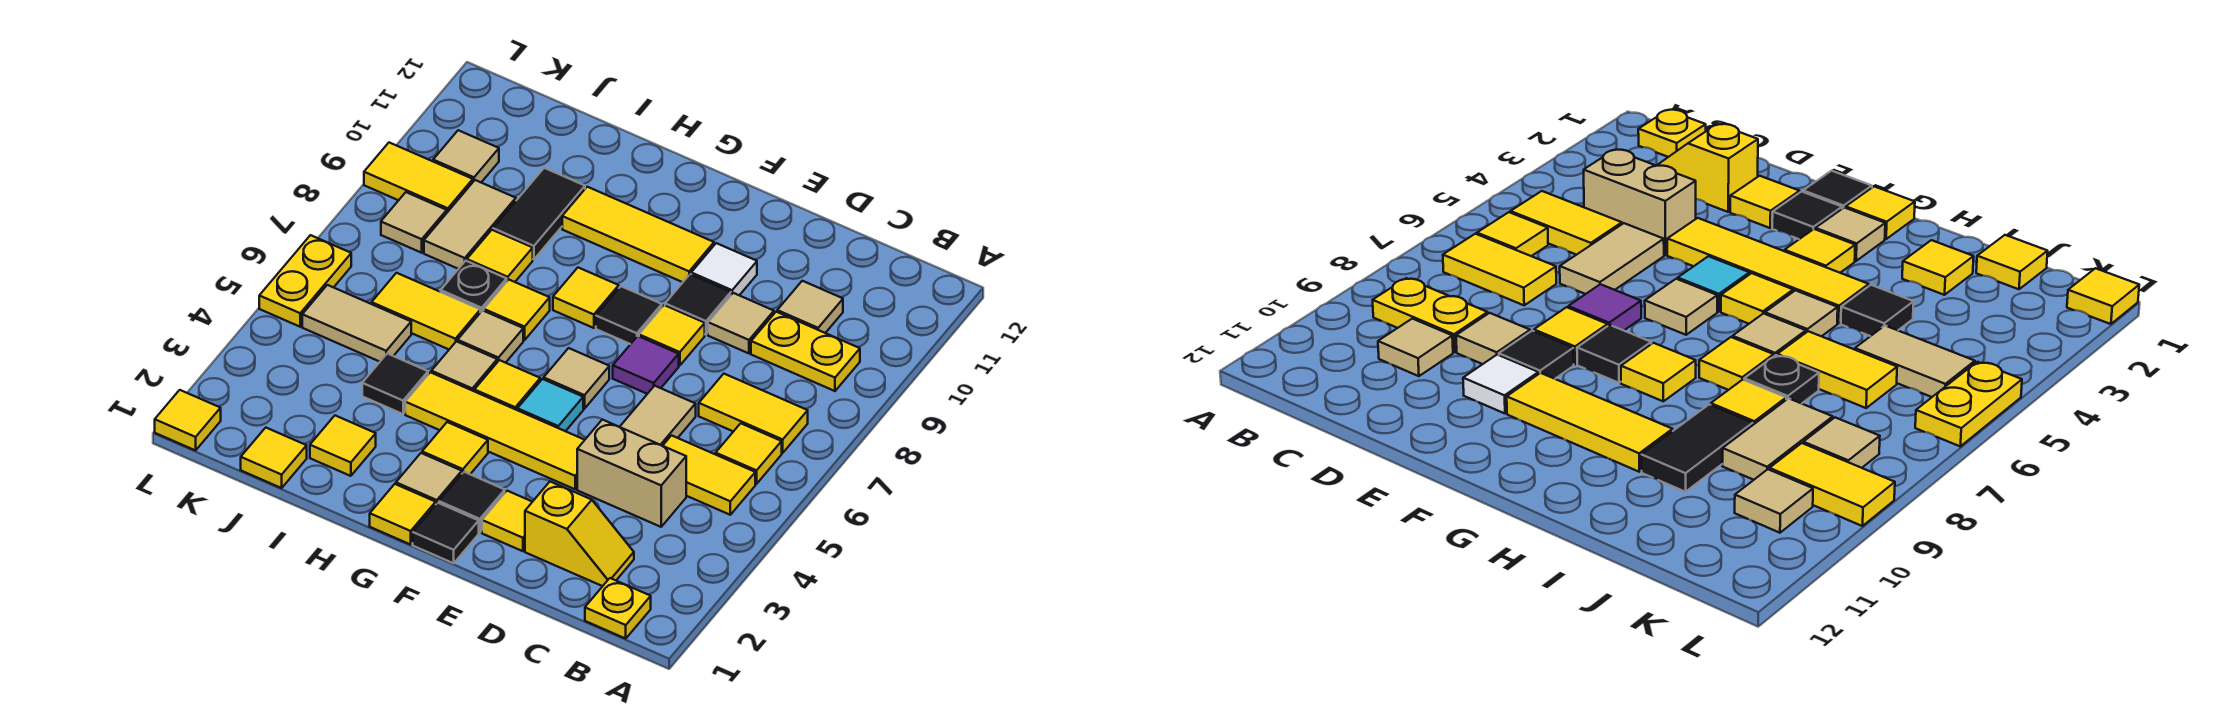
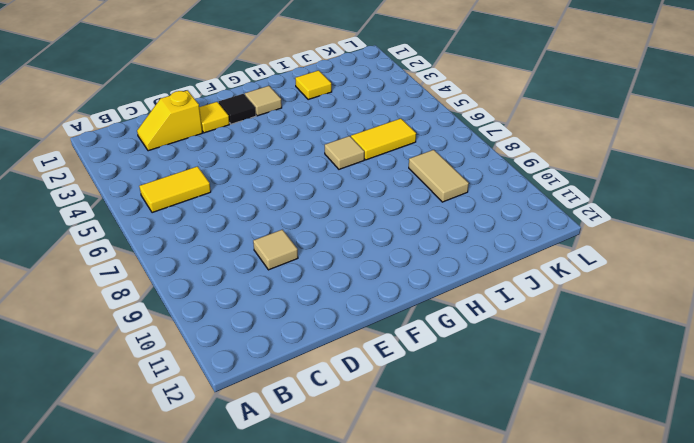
none -> yellow plate B1 level 1
none -> yellow tile B6 level 1
none -> yellow tile B7:C7 level 1
none -> yellow plate B9:C9 level 1

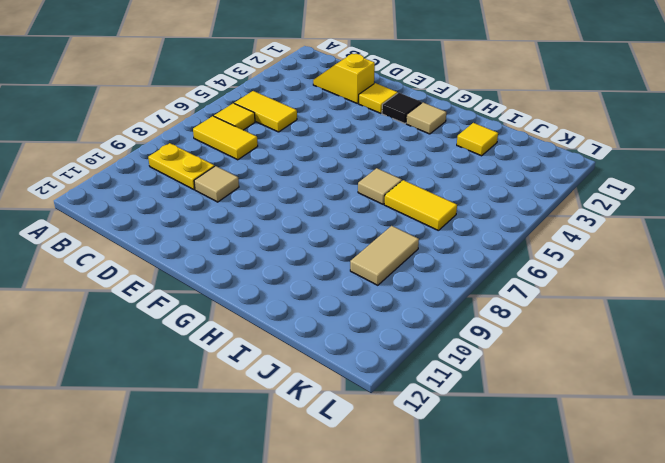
none -> yellow plate B1 level 1
none -> tan brick C4:D4 level 1
none -> tan tile C10 level 1
none -> tan tile D5:D6 level 1

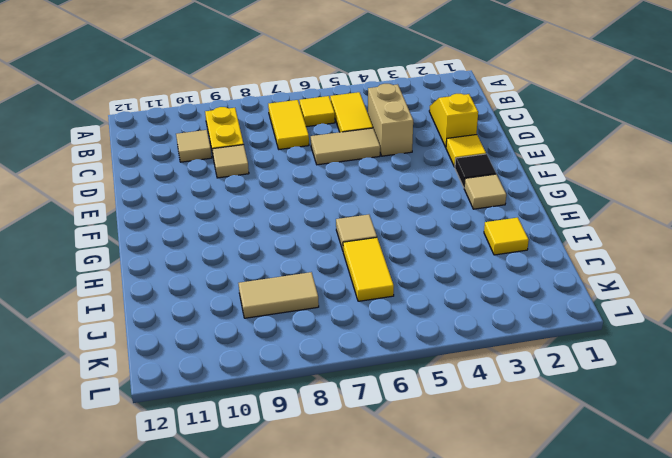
none -> yellow plate B1 level 1
none -> yellow tile E4:H4 level 1
none -> purple tile E7 level 1
none -> yellow tile E8 level 1

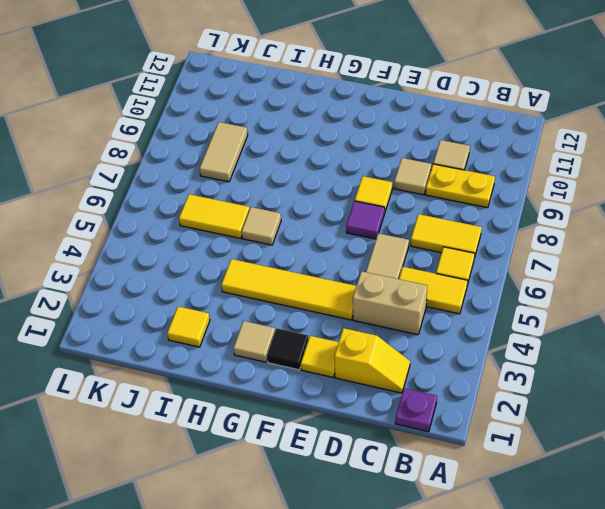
purple plate B1 level 1 -> yellow plate B1 level 1
none -> black tile E9 level 1
none -> white tile E10 level 1
none -> black tile F1 level 1
none -> cyan tile F5 level 1

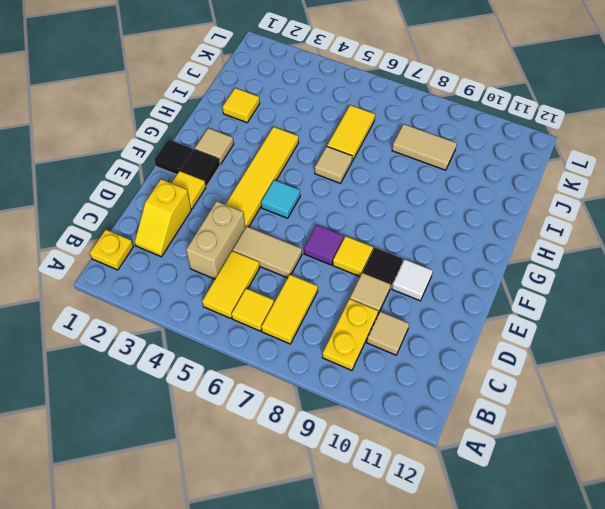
none -> tan tile F6 level 1
none -> black tile F8 level 1
none -> yellow tile F10:H10 level 1
none -> yellow tile G1 level 1

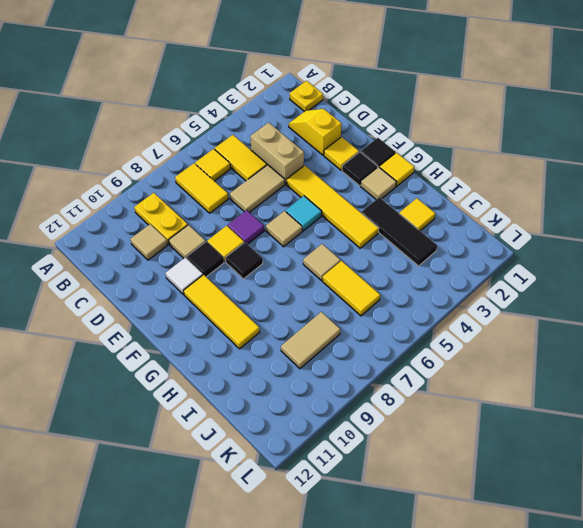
black tile H3:J3 level 1 -> none
none -> yellow tile G3 level 1
none -> yellow tile G5 level 1
none -> yellow tile G8 level 1
none -> tan tile H5 level 1

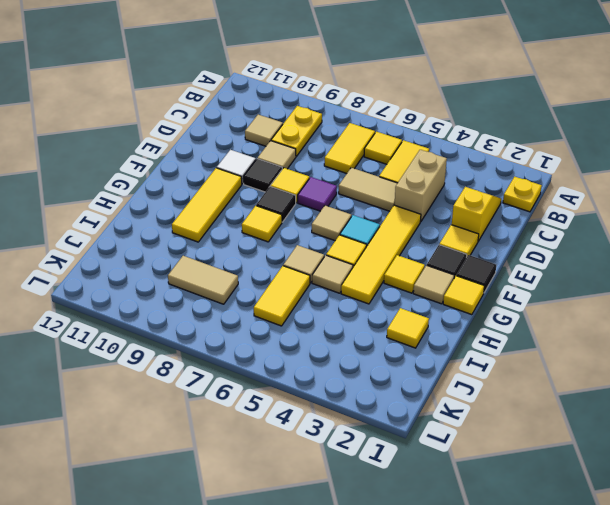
none -> yellow tile H7 level 1
none -> black tile I4 level 1
none -> black plate I7 level 1
none -> yellow tile I8 level 1

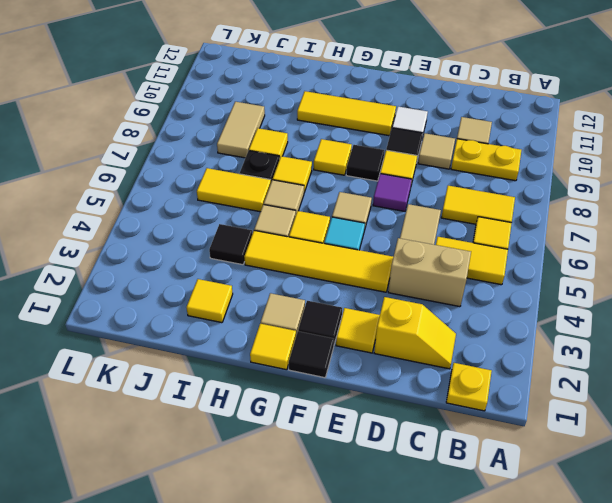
none -> yellow tile G3 level 1
none -> black tile I9:I10 level 1
none -> yellow tile J1 level 1
none -> tan tile J5:K5 level 1

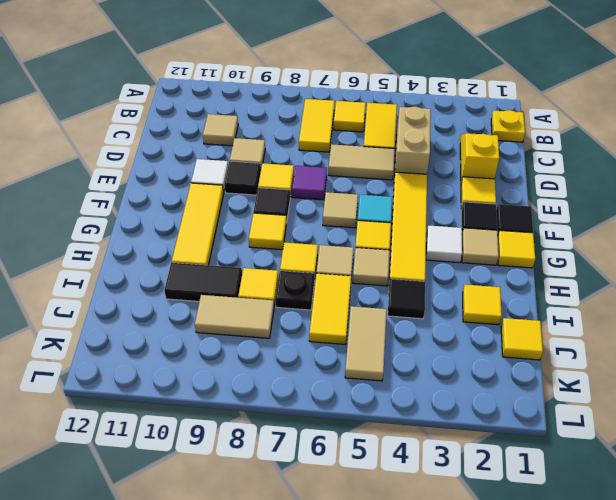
white tile G3 level 1 -> yellow tile G3 level 1
none -> yellow plate B9:C9 level 1
none -> tan tile K8 level 1
none -> yellow tile K9:L9 level 1
none -> tan tile K10 level 1

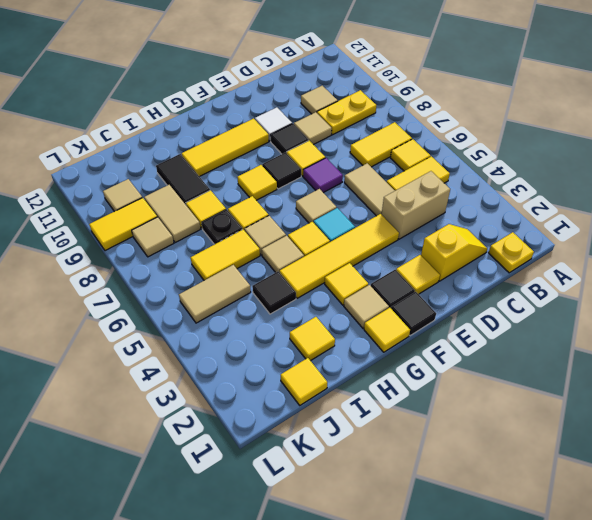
none -> yellow tile L1 level 1
none -> yellow plate L5:L6 level 1

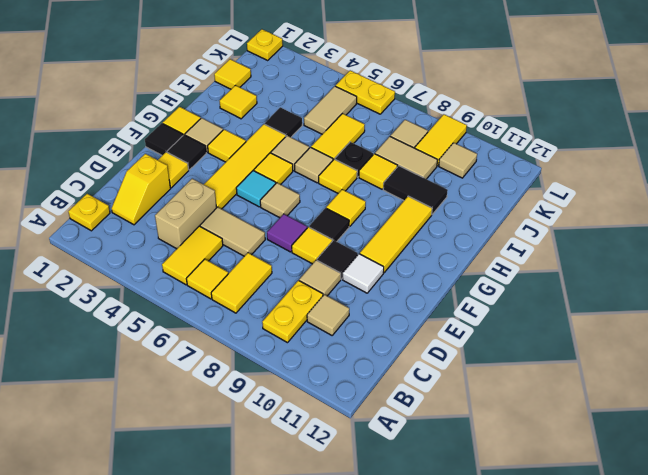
yellow plate L1 level 1 -> yellow tile L1 level 1

